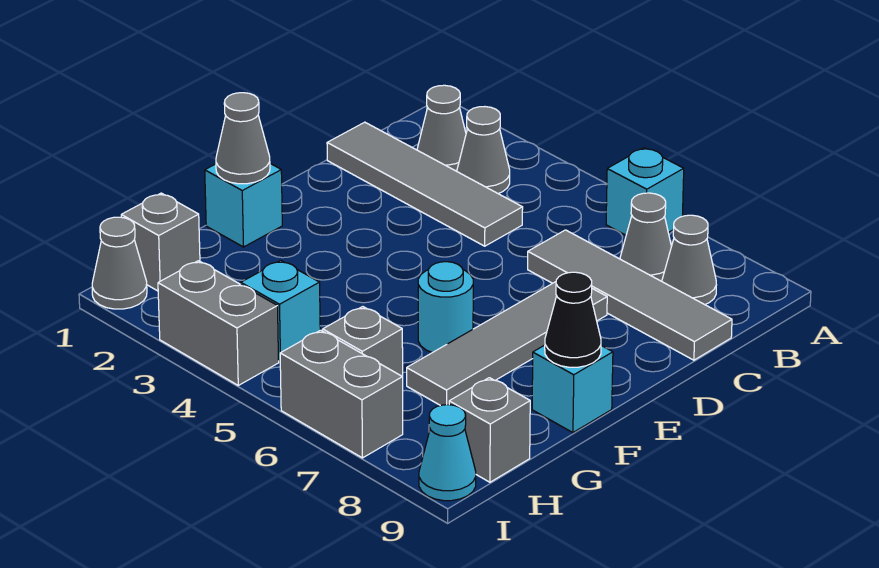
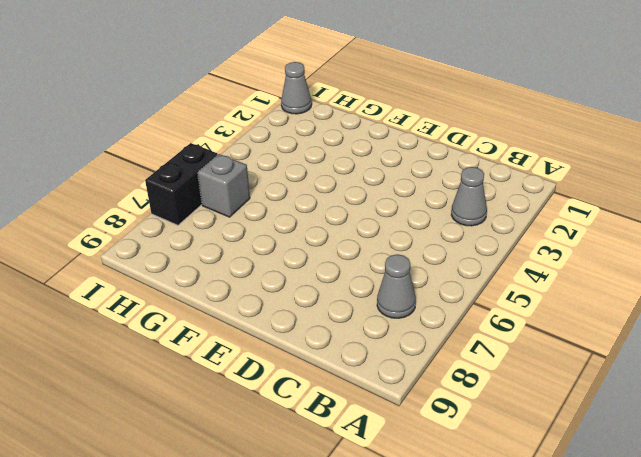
black brick I6:I7 level 1 -> grey brick I6:I7 level 1
none -> cyan brick A6 level 1
none -> grey cone B2 level 1
none -> grey cone B8 level 1

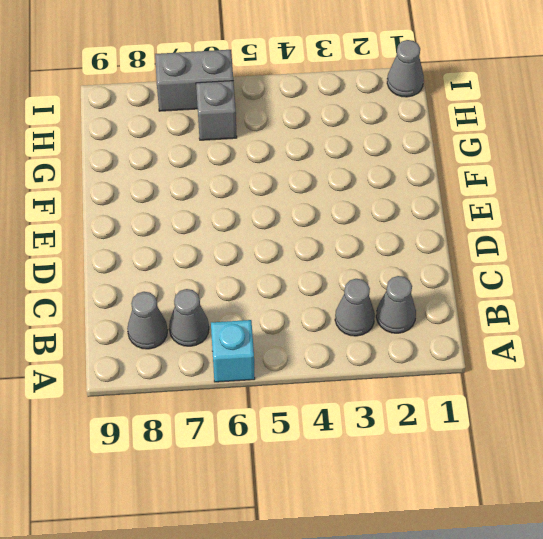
none -> grey tile C1:C4 level 1
none -> grey tile C6:C9 level 1
none -> grey tile D7:G7 level 1

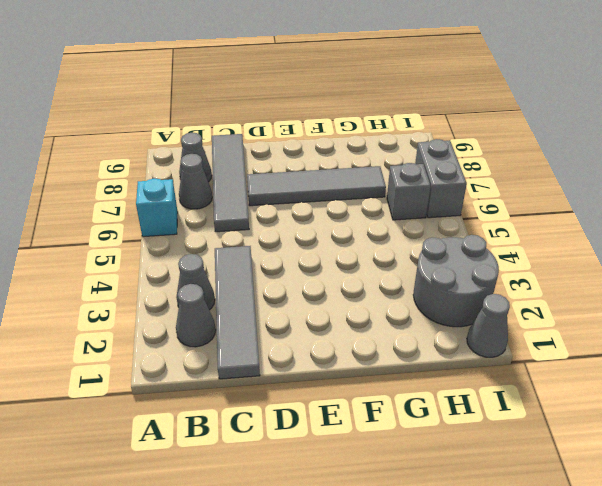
grey round brick H2:I3 level 1 -> grey brick I3:I4 level 1
none -> cyan brick F1 level 1
none -> cyan round brick F6 level 1
none -> cyan brick F9 level 1

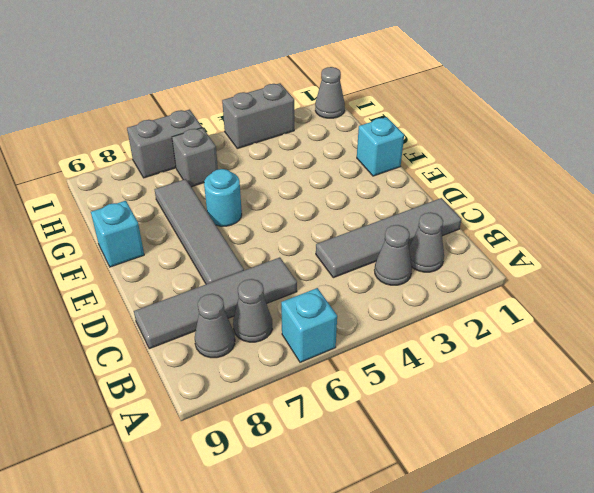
none -> grey brick H1 level 1
none -> cyan brick H4 level 1
none -> grey brick H9 level 1

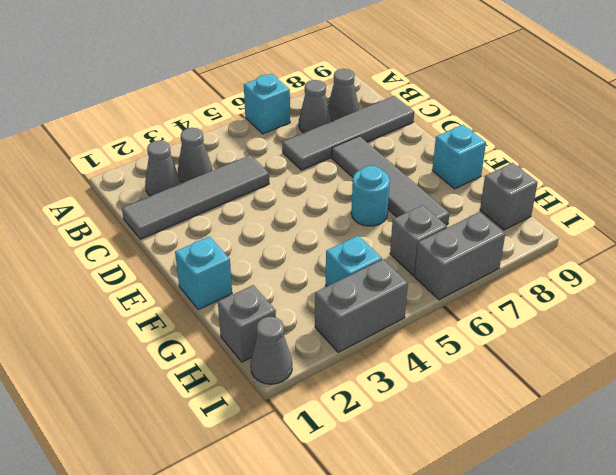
none -> cyan cone I9 level 1
none -> grey cone F1 level 2
none -> black cone F9 level 2

